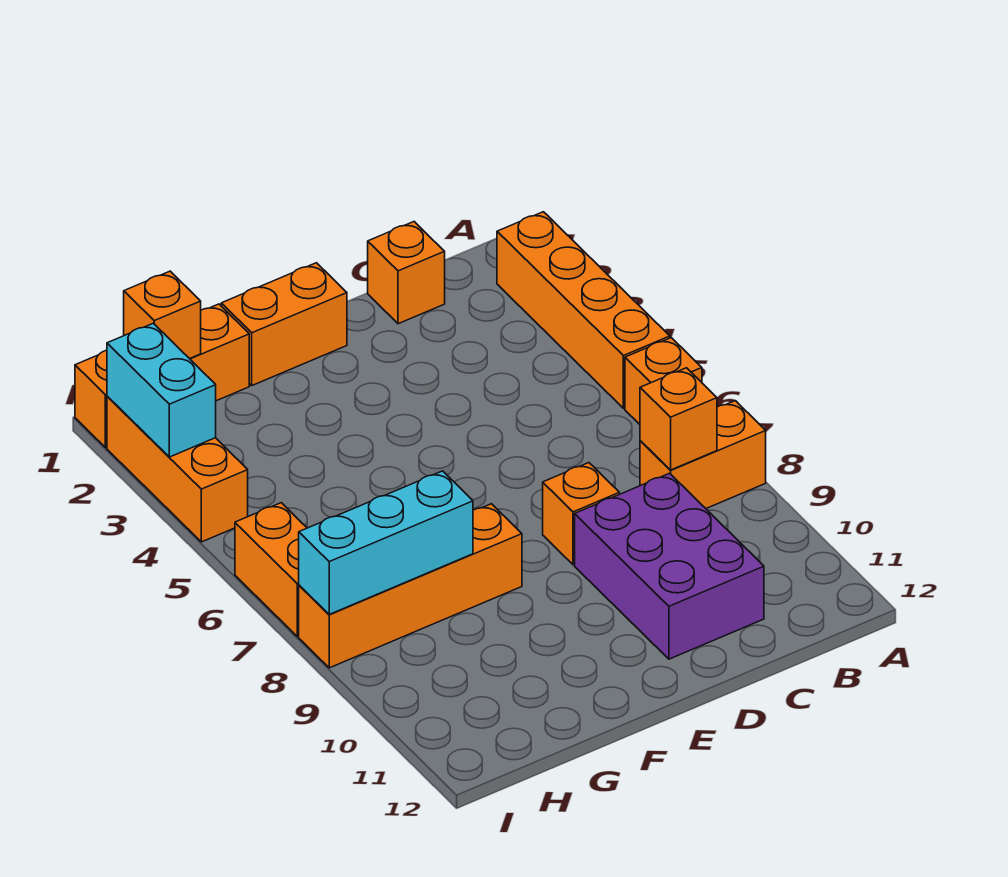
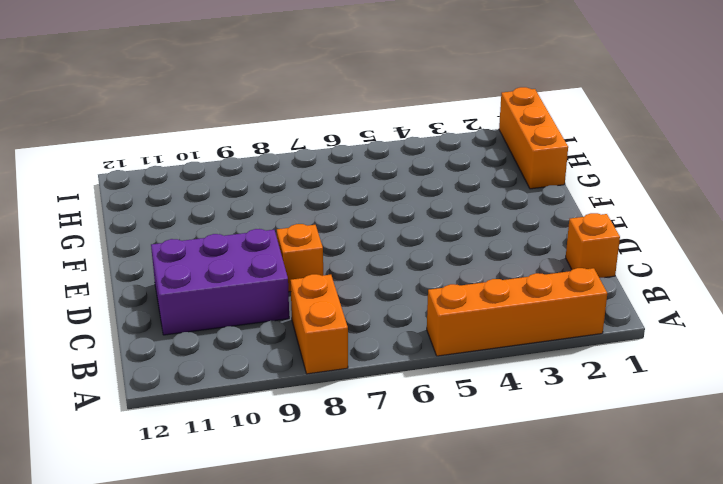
none -> orange brick A6 level 1
none -> orange brick E1:F1 level 1
none -> orange brick F8:I8 level 1

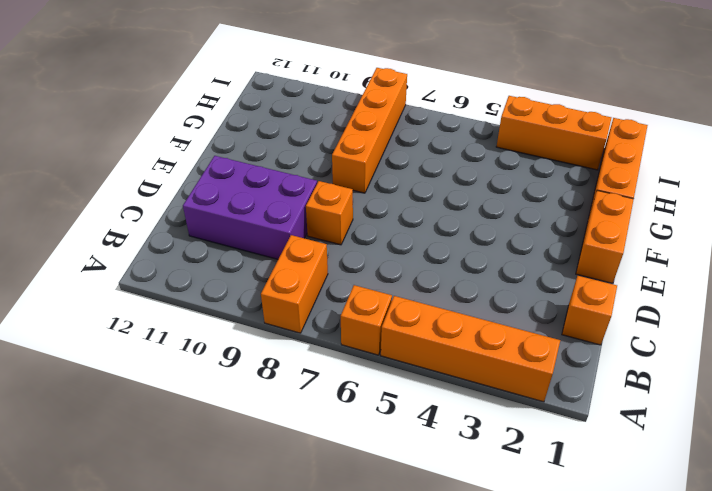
none -> orange brick I6:I7 level 1
none -> orange brick B8 level 2
none -> cyan brick G8:I8 level 2

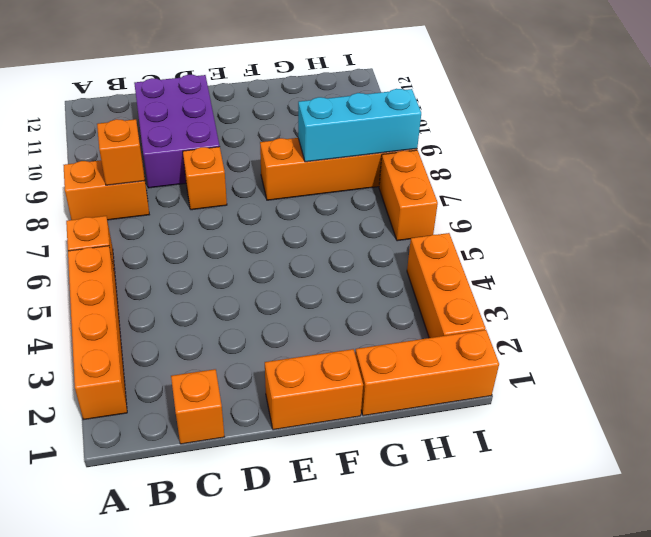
none -> orange brick H1 level 2
none -> cyan brick I2:I3 level 2

